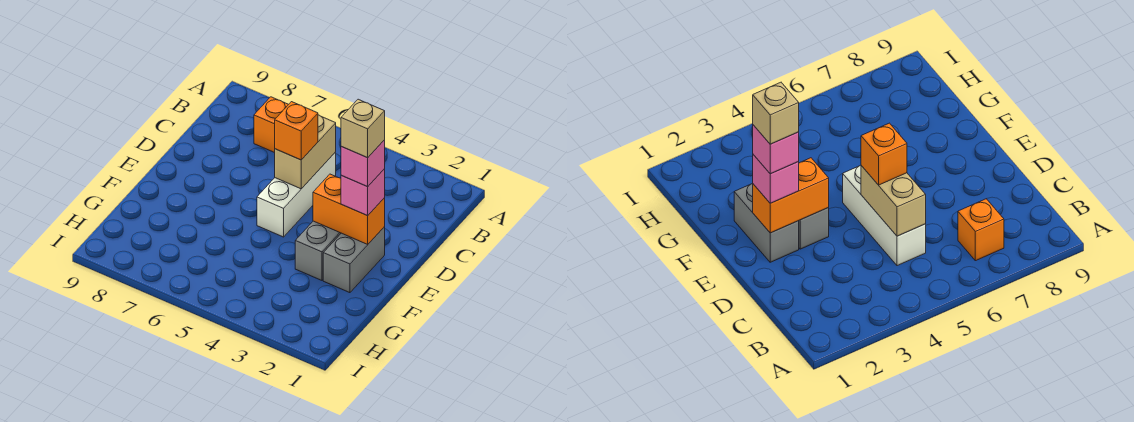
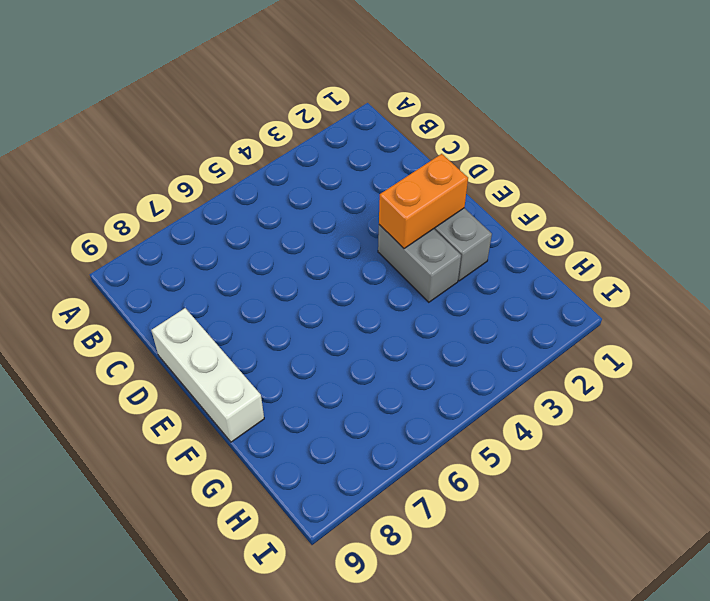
white brick D9:F9 level 1 -> white brick C5:E5 level 1
none -> orange brick B7 level 1
none -> tan brick C5:D5 level 2

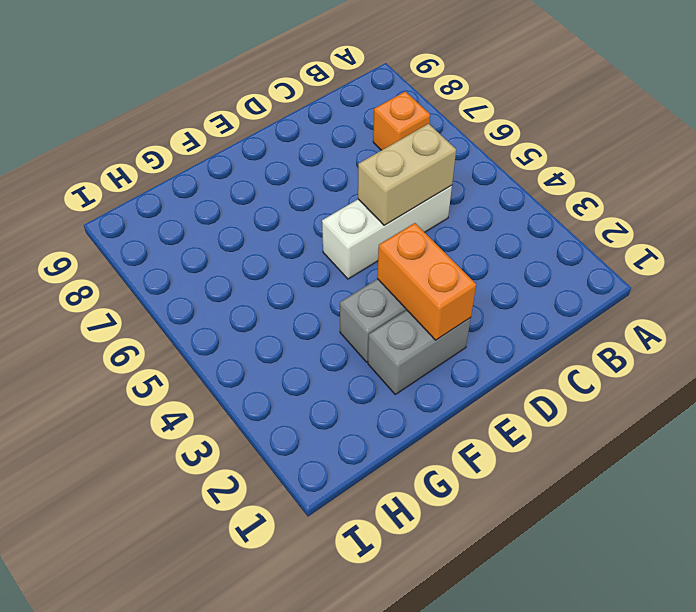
none -> orange brick D5 level 3
none -> pink brick E2 level 3

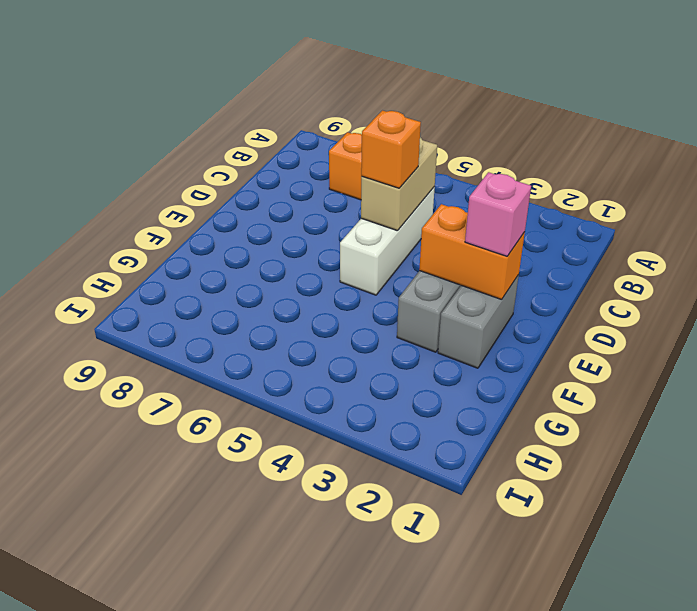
none -> pink brick E2 level 4
none -> tan brick E2 level 5

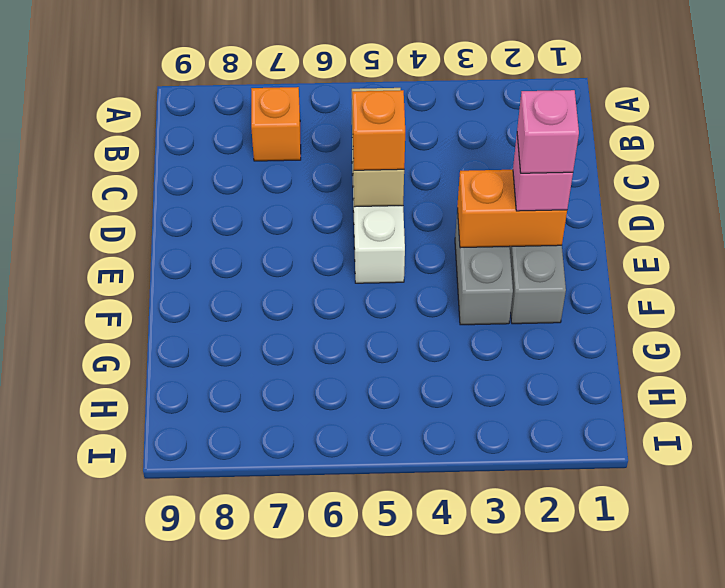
none -> tan brick E2 level 5

